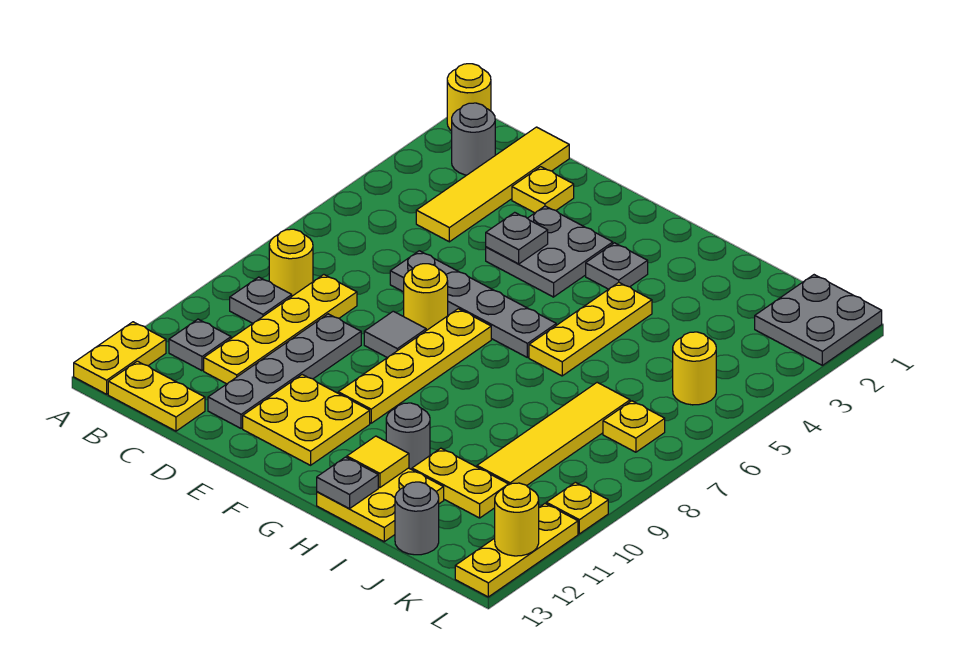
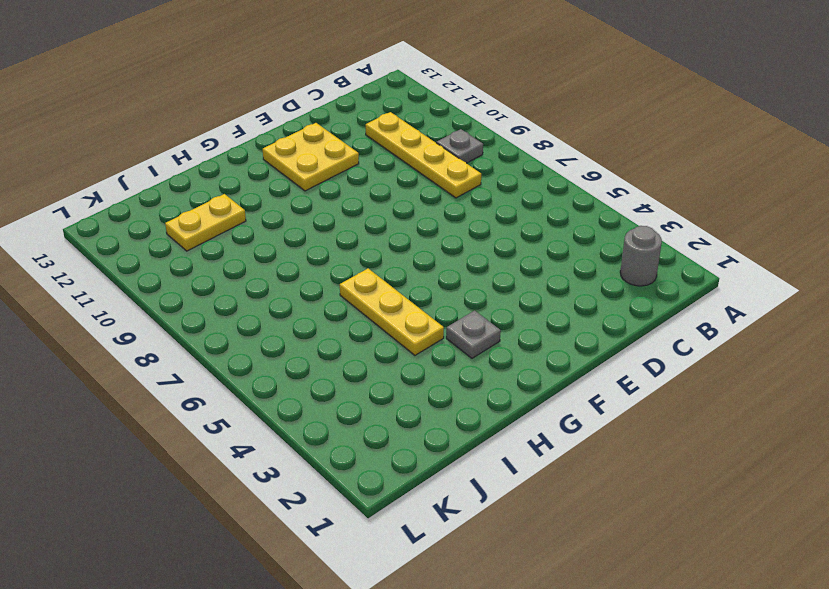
none -> yellow round brick A1 level 1
none -> yellow plate A12:A13 level 1
none -> yellow round brick B8 level 1
none -> grey plate B11 level 1

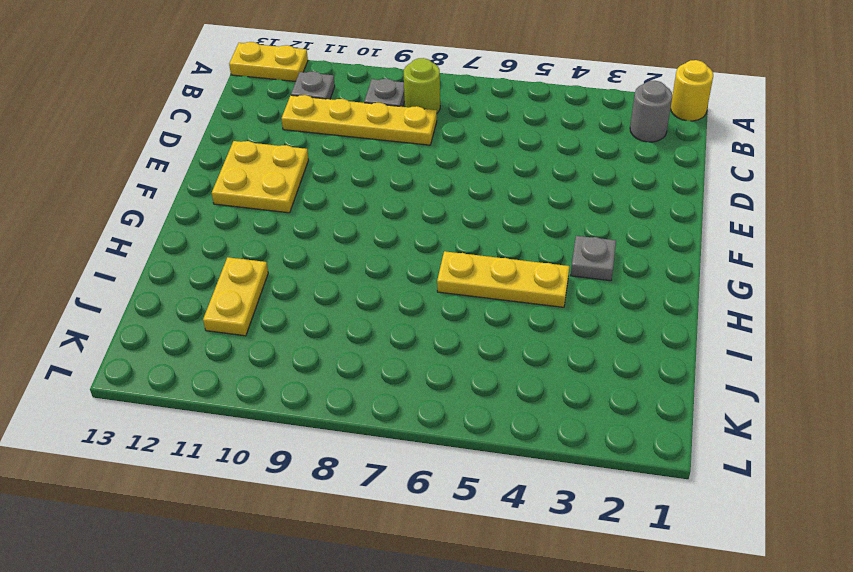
lime round brick B8 level 1 -> yellow round brick B8 level 1
none -> yellow plate B13:C13 level 1
none -> yellow tile C1:C4 level 1
none -> yellow plate D2 level 1
none -> grey plate D6:G6 level 1

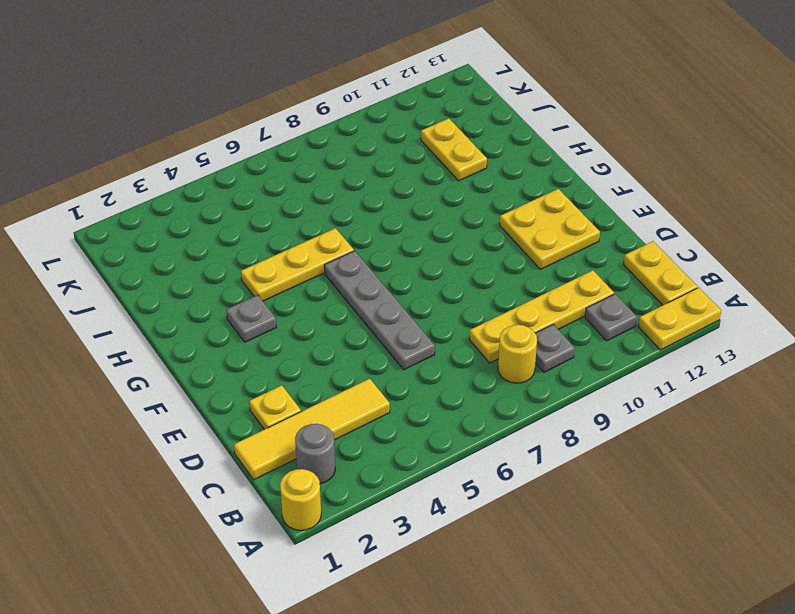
none -> grey plate D9:D12 level 1
none -> grey plate E3:F4 level 1
none -> yellow round brick E7 level 1
none -> grey tile E8 level 1

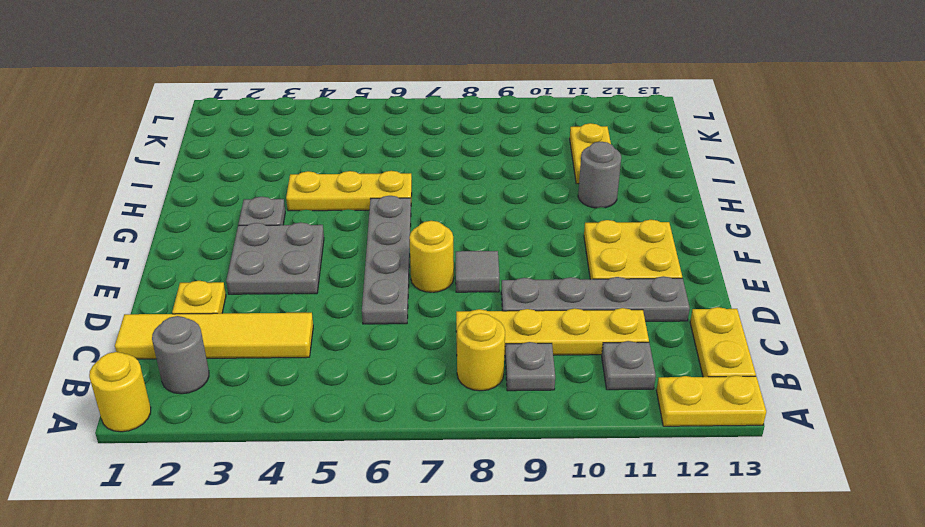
none -> yellow plate F7:F10 level 1
none -> yellow plate H12:I13 level 1
none -> yellow tile J7:J10 level 1
none -> grey round brick J13 level 1

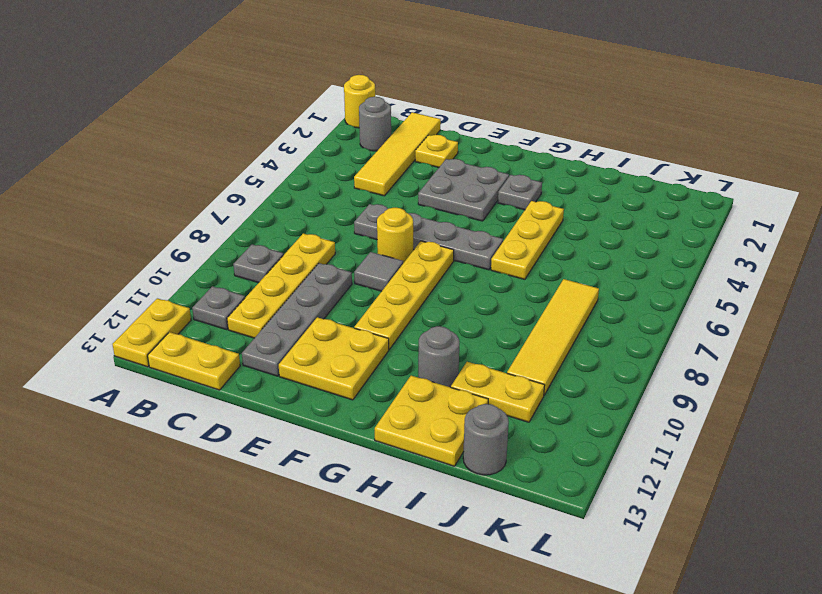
none -> yellow round brick B8 level 1
none -> grey plate K1:L2 level 1
none -> yellow round brick K5 level 1
none -> yellow plate K7 level 1

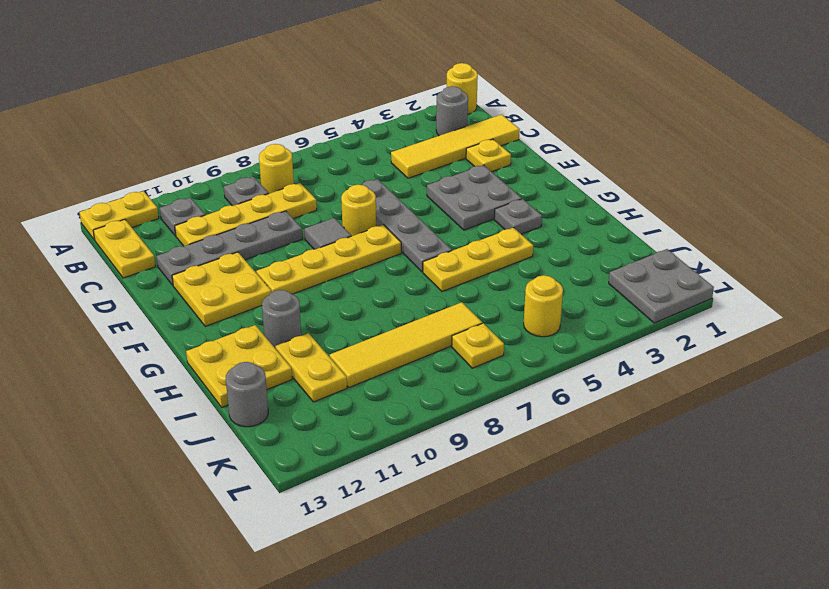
none -> yellow plate L10 level 1
none -> yellow plate L11:L13 level 1
none -> grey plate E4 level 2
none -> yellow tile H12 level 2

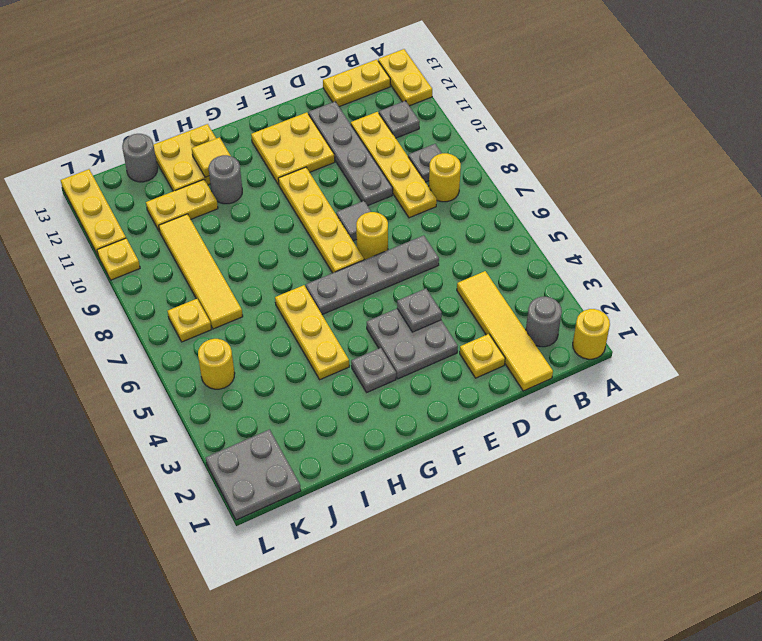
none -> grey plate H13 level 2
none -> yellow round brick L12 level 2

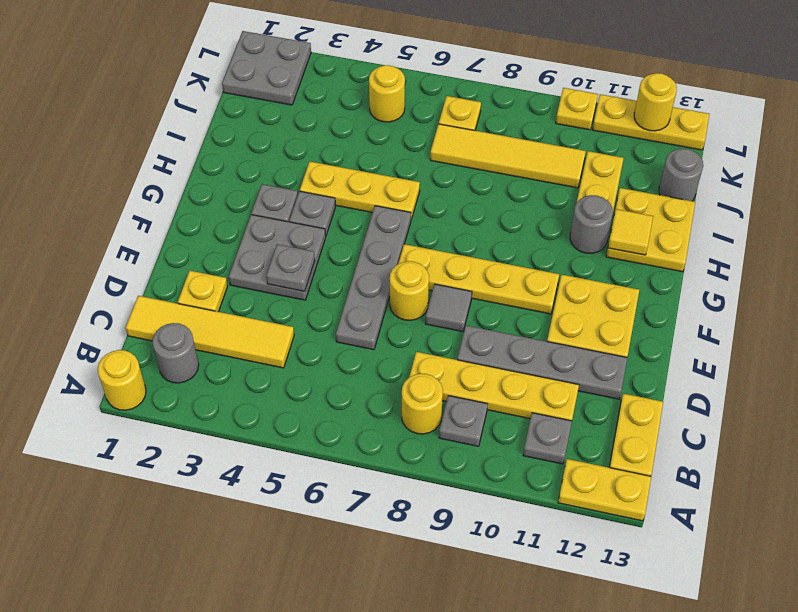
grey plate G4 level 1 -> grey plate H13 level 2

